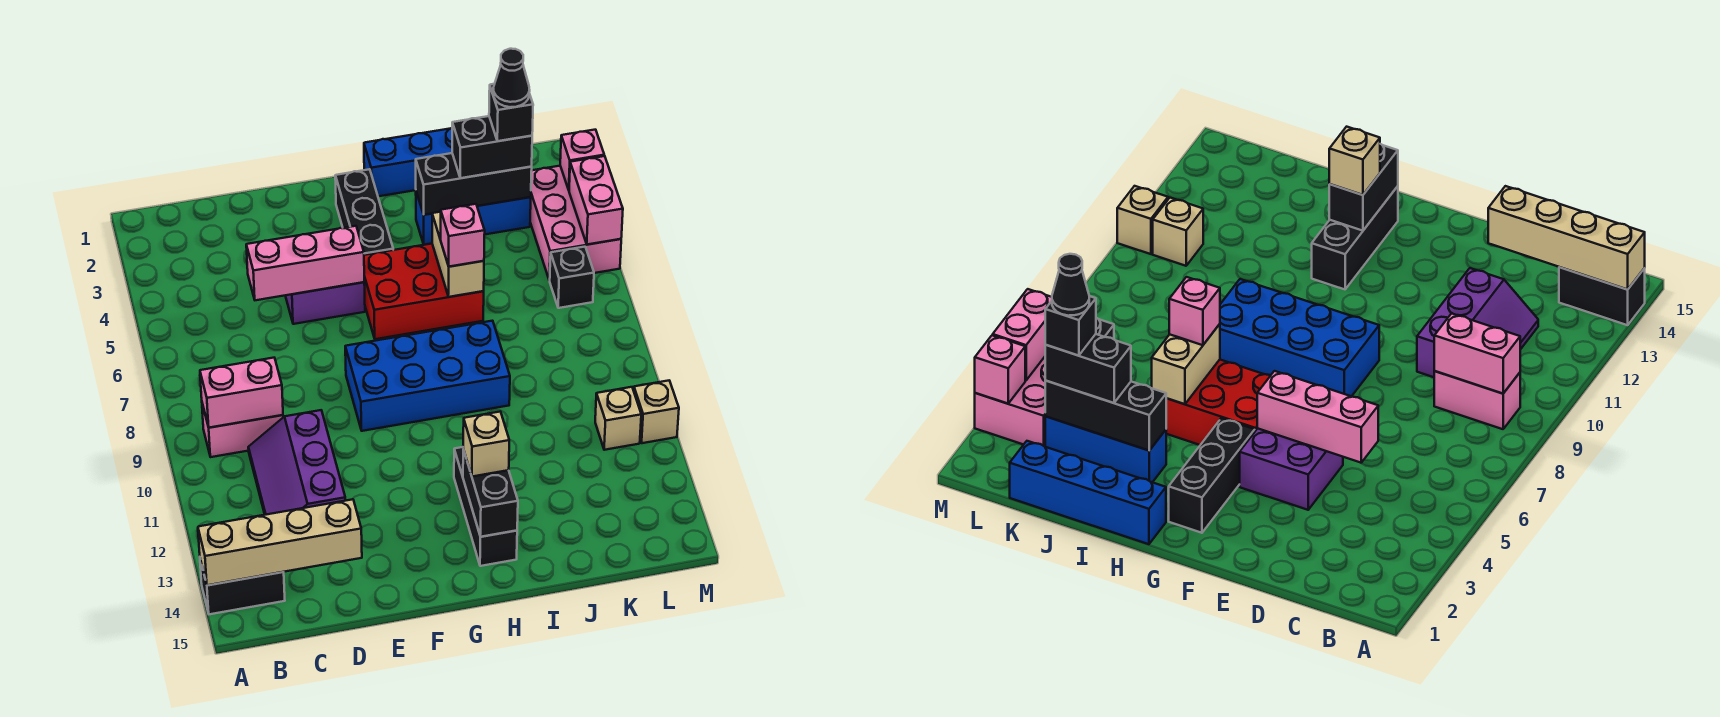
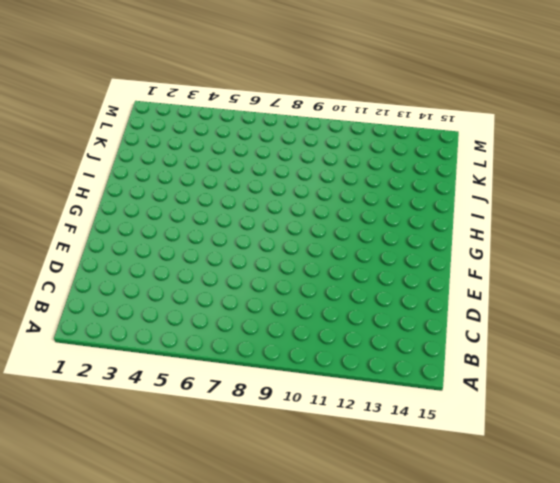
none -> black brick A14:B14 level 1
none -> pink brick B9:C9 level 1
none -> purple slope C10:D12 level 1 top D

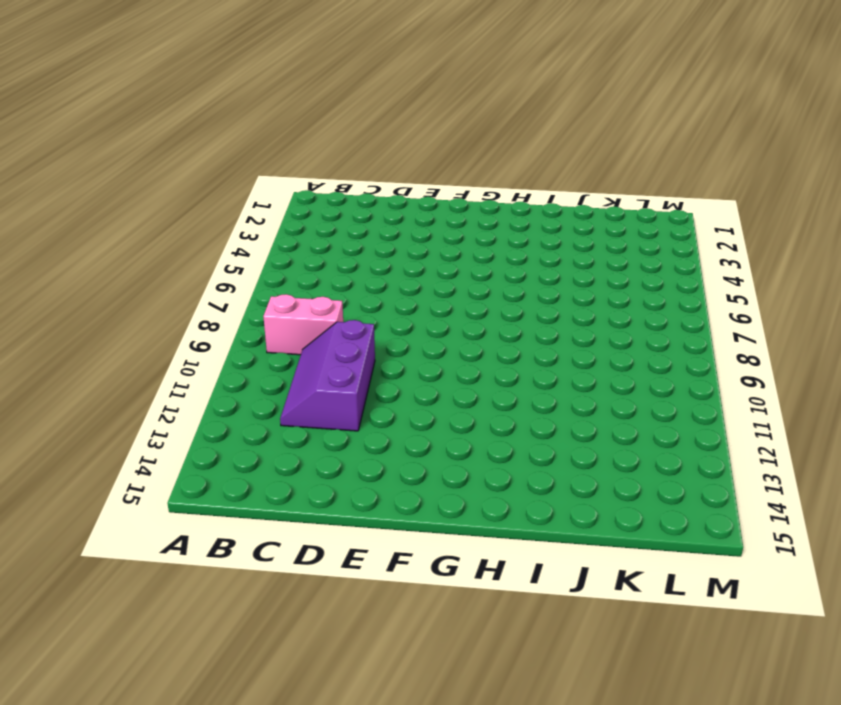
none -> black brick A14:B14 level 1
none -> purple brick E4:F5 level 1
none -> blue brick F8:I9 level 1

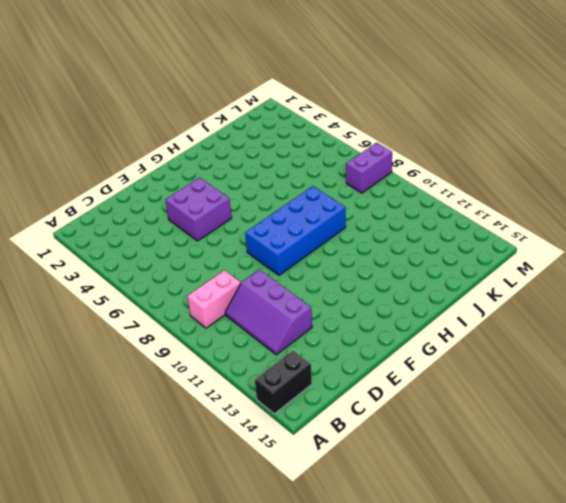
purple brick L8:M8 level 1 -> none
none -> black brick G2:G4 level 1
none -> red brick G5:I6 level 1
none -> blue brick H1:K1 level 1

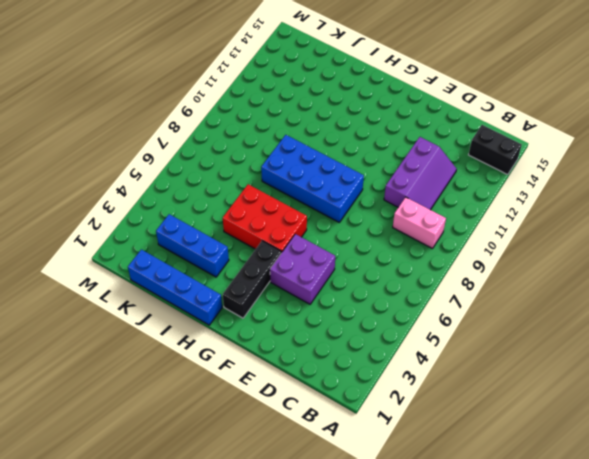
none -> black brick H12:H14 level 1
none -> pink brick L3:M5 level 1
none -> black brick L6 level 1

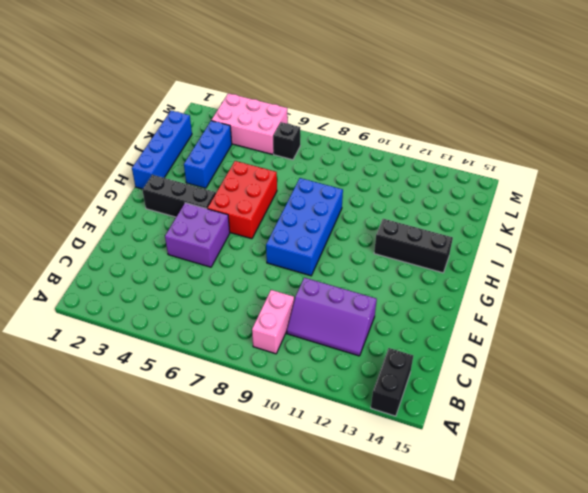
none -> tan brick L11 level 1
none -> tan brick M11 level 1
none -> tan brick A14:D14 level 2

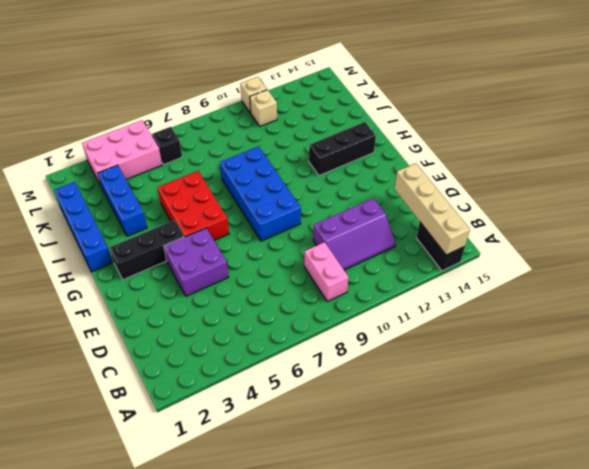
none -> pink brick B9:C9 level 2
none -> pink brick D5:F5 level 2
none -> black brick H13:H14 level 2

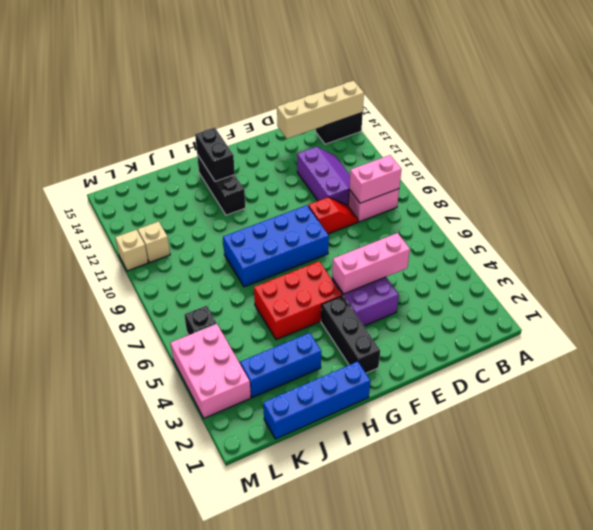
red slope D9:E9 level 1 top E -> none
none -> black brick I3:K3 level 2
none -> tan brick I5:I6 level 2
none -> pink brick M3 level 2

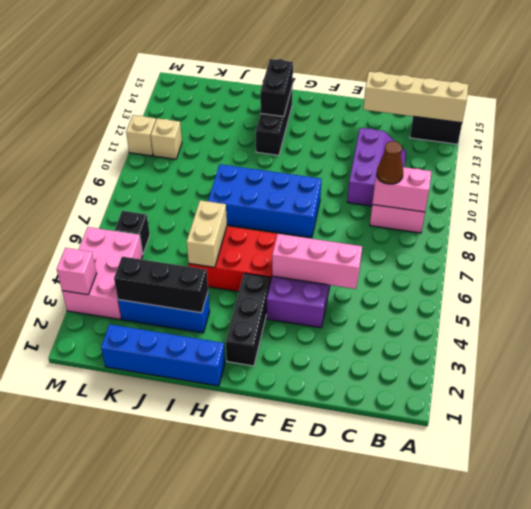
brown cone C9 level 3 -> none
none -> pink brick M4:M5 level 2
none -> tan brick H13 level 3
none -> pink brick I6 level 3

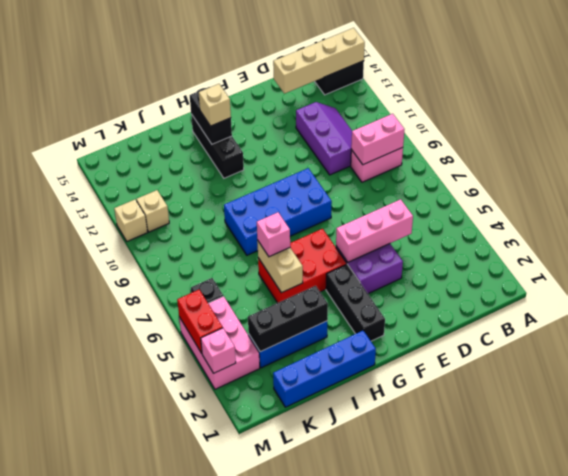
red brick M4:M5 level 2 -> pink brick M4:M5 level 2
none -> black brick J3:K3 level 3
none -> black brick K3 level 4
none -> black cone K3 level 5

